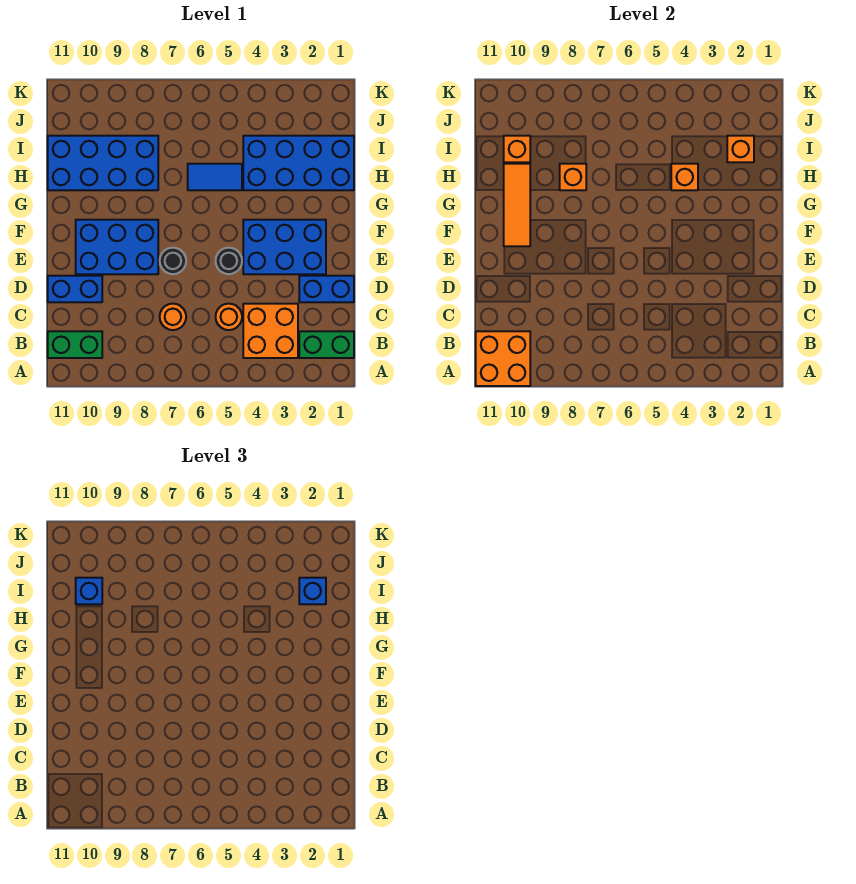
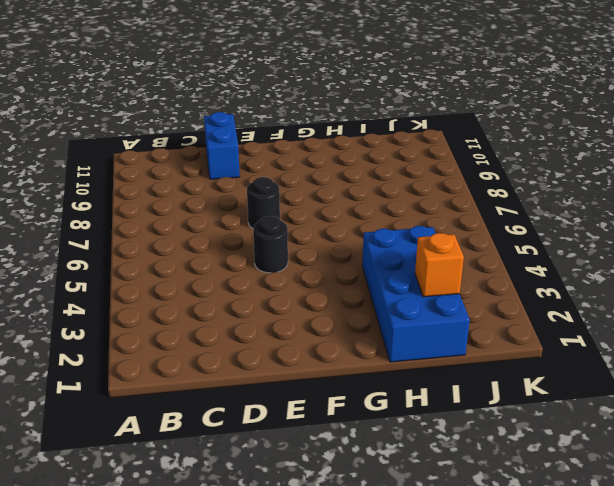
none -> green brick B1:B2 level 1
none -> orange brick B3:C4 level 1
none -> green brick B10:B11 level 1

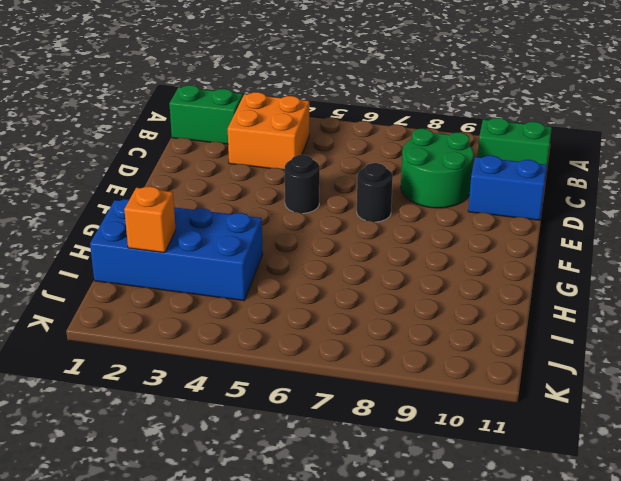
green round brick C8:D9 level 1 -> none
none -> orange round brick C5 level 1
none -> orange round brick C7 level 1
none -> blue brick D1:D2 level 1

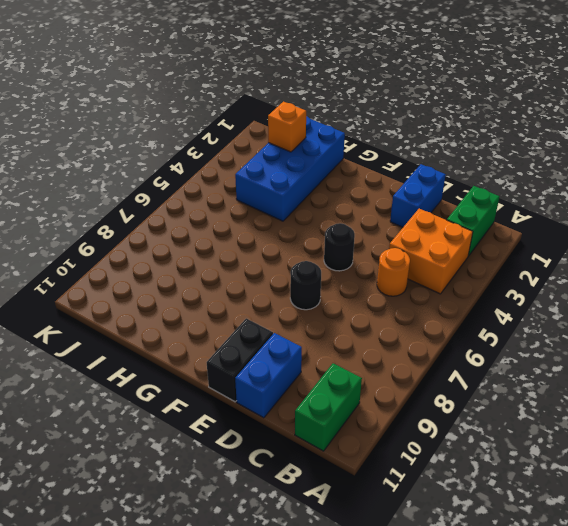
black brick E10:E11 level 1 -> blue brick E8:F10 level 1
none -> orange round brick C7 level 1
none -> blue brick E2:F4 level 1
none -> blue tile H5:H6 level 1

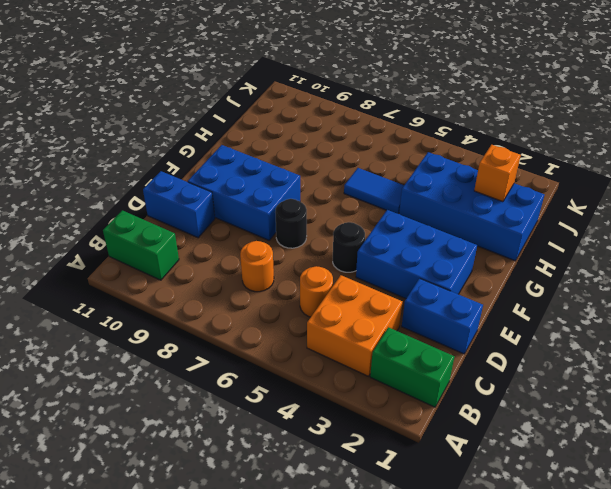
none -> blue brick H8:I11 level 1
none -> orange brick A10:B11 level 2
none -> orange tile F10:H10 level 2

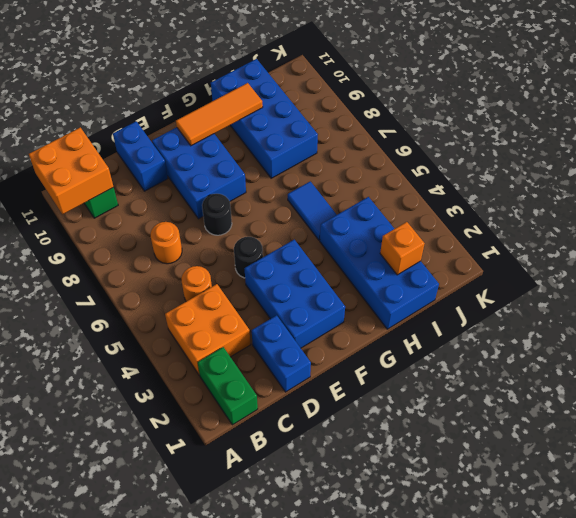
none -> orange brick H4 level 2
none -> orange brick H8 level 2
none -> orange brick I10 level 2

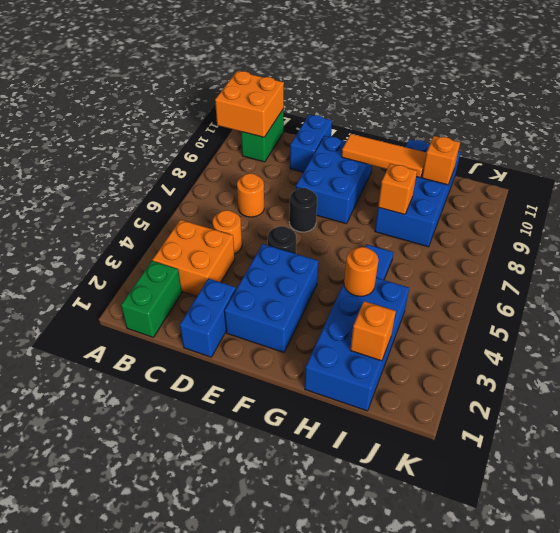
orange round brick H4 level 2 -> orange brick H4 level 2
none -> blue brick I2 level 3
none -> blue brick I10 level 3

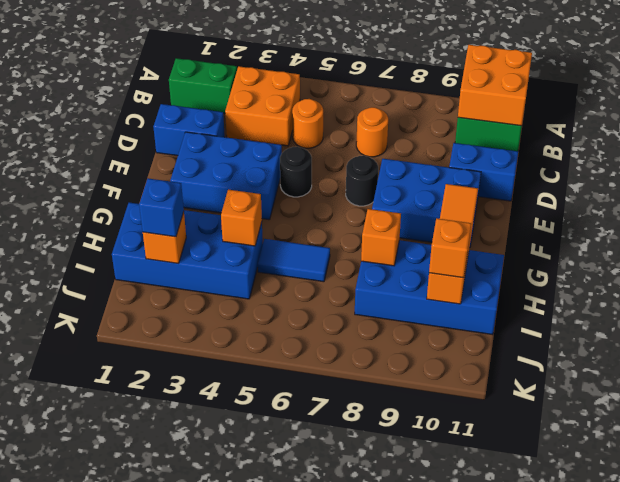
orange brick I10 level 3 -> blue brick I10 level 3

